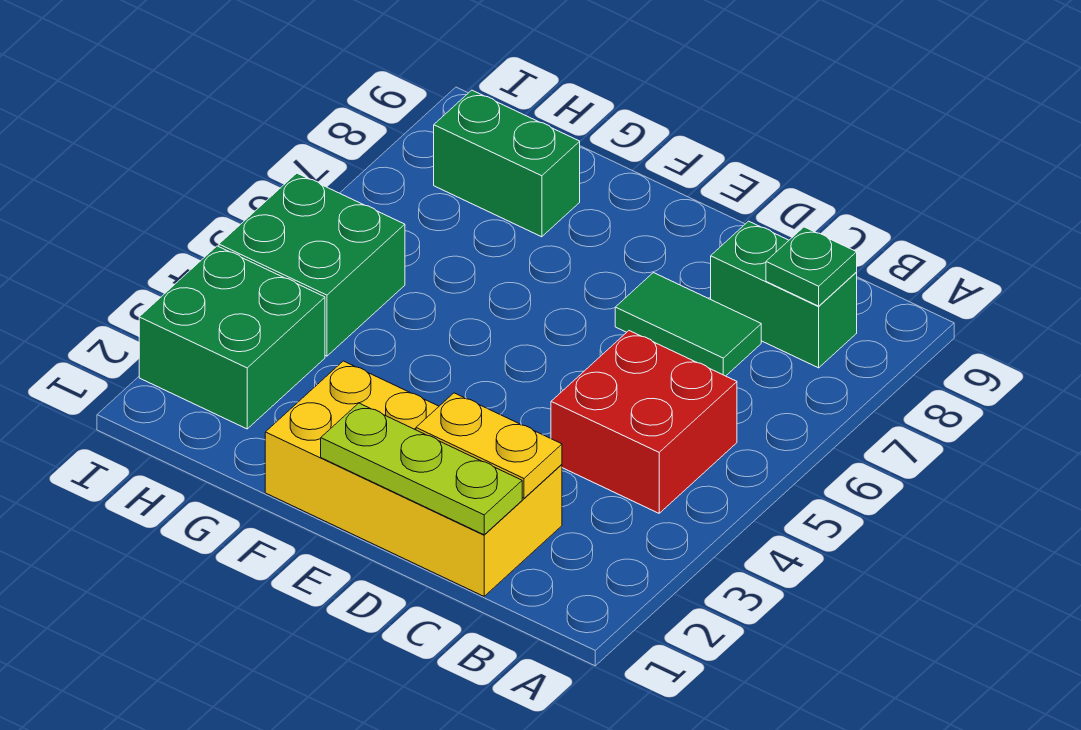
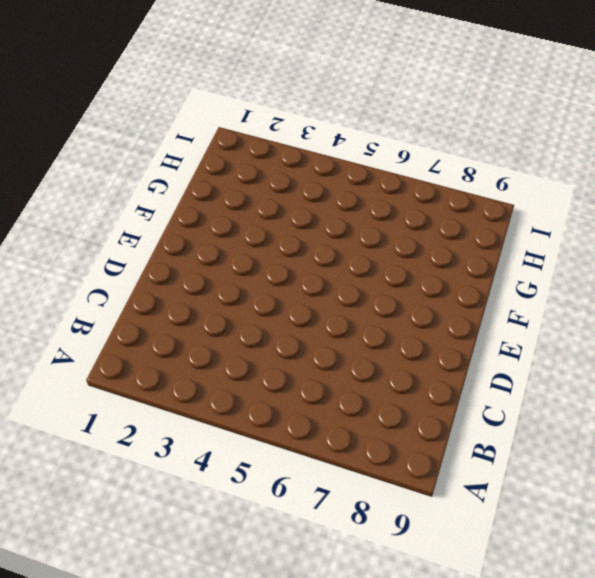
none -> red brick B4:C5 level 1
none -> green brick B8:C8 level 1

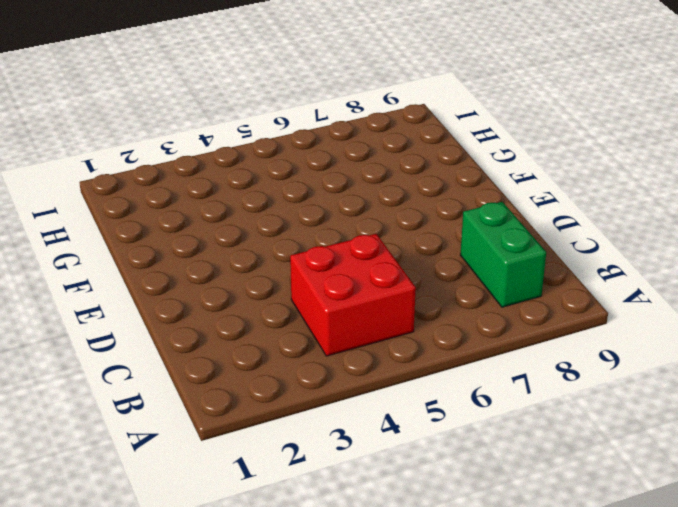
none -> yellow brick C1:F2 level 1
none -> green tile C7:D7 level 1

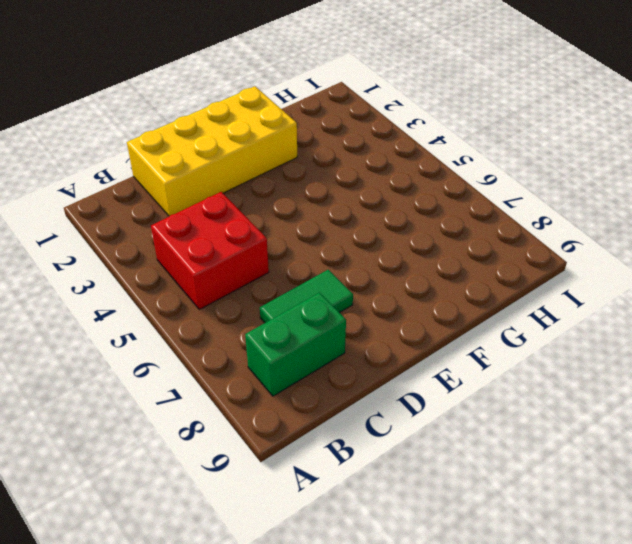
none -> green brick G8:H8 level 1
none -> green brick H2:I3 level 1

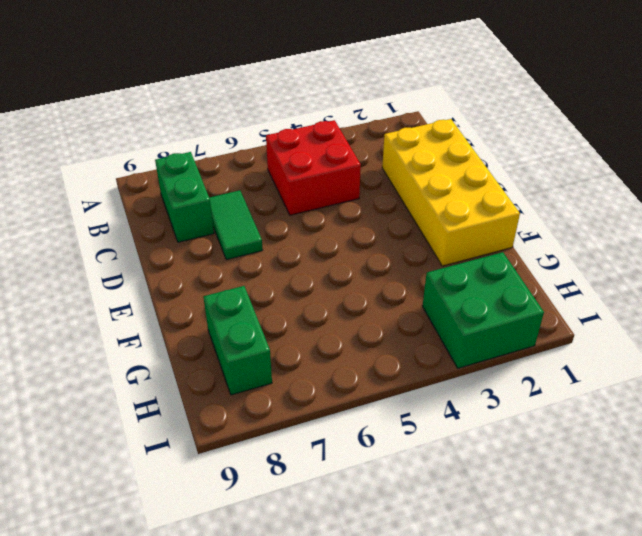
none -> green brick H4:I5 level 1
none -> green plate B8 level 2

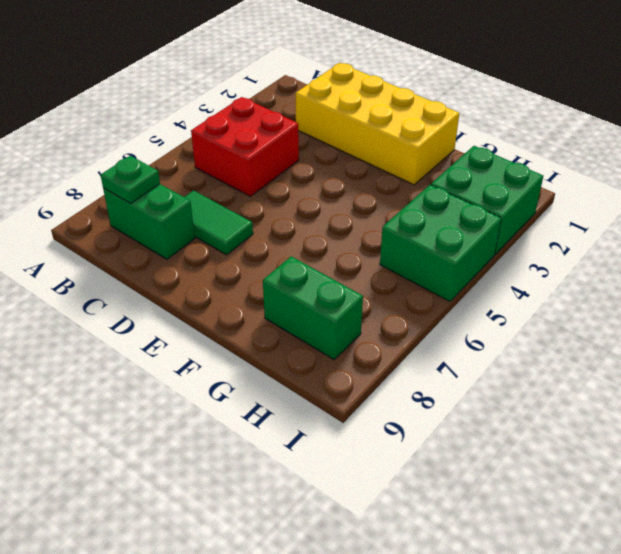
none -> lime plate C1:E1 level 2
none -> yellow plate C2:D2 level 2

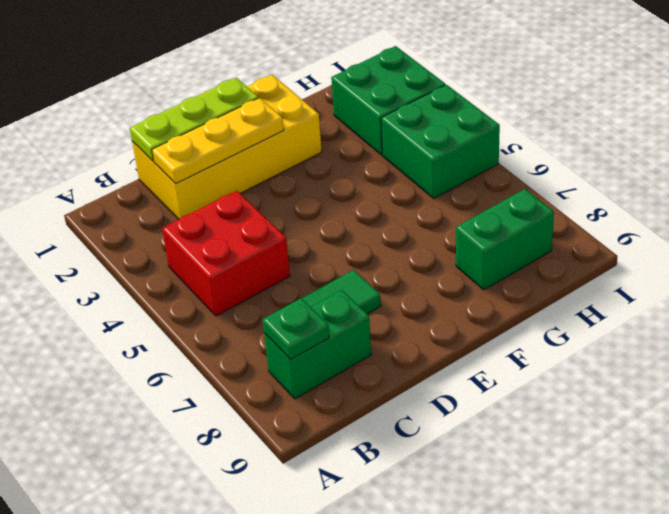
yellow plate C2:E2 level 2 -> yellow plate C2:D2 level 2

